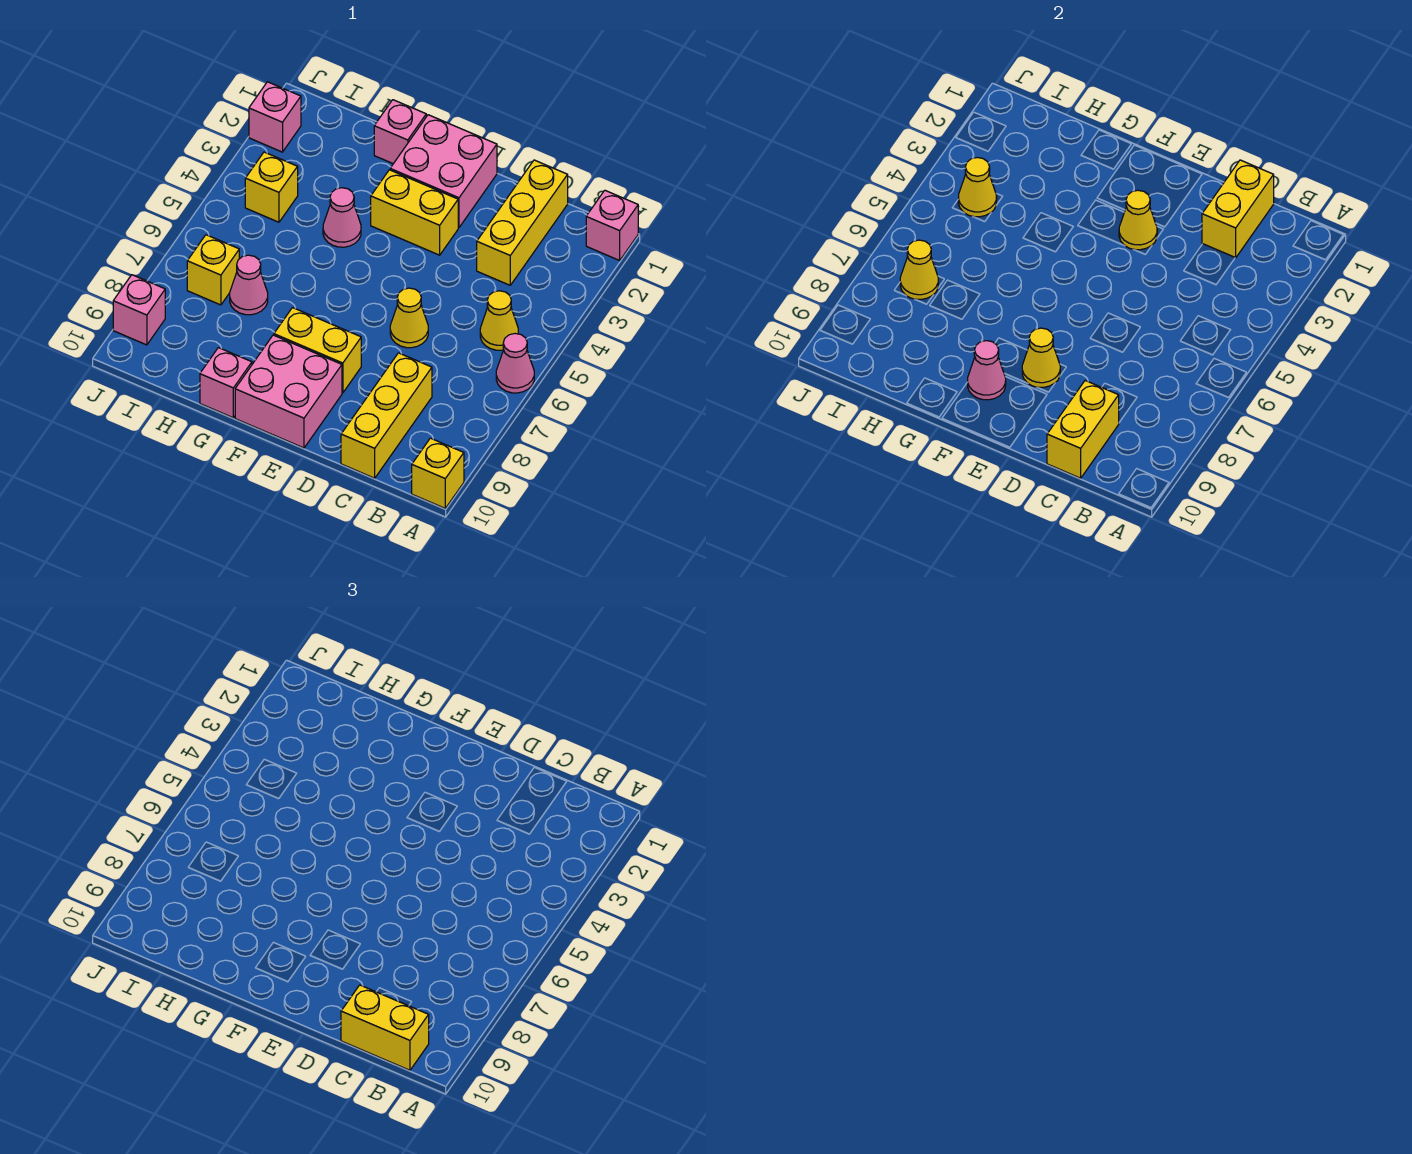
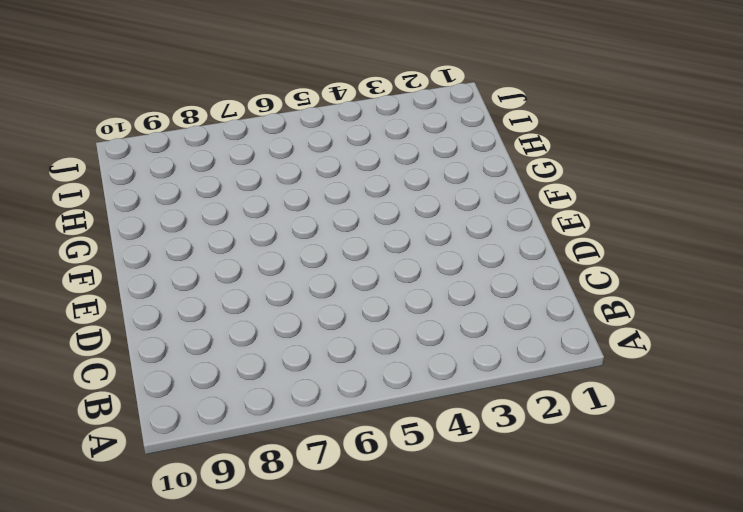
none -> pink brick A1 level 1
none -> pink cone A6 level 1
none -> yellow brick A10 level 1

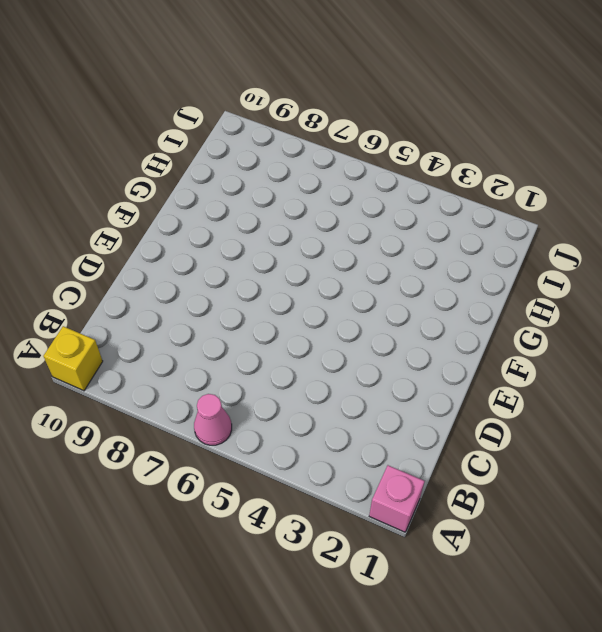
none -> yellow cone B5 level 1
none -> yellow brick C1:C3 level 1
none -> yellow brick C8:C10 level 1

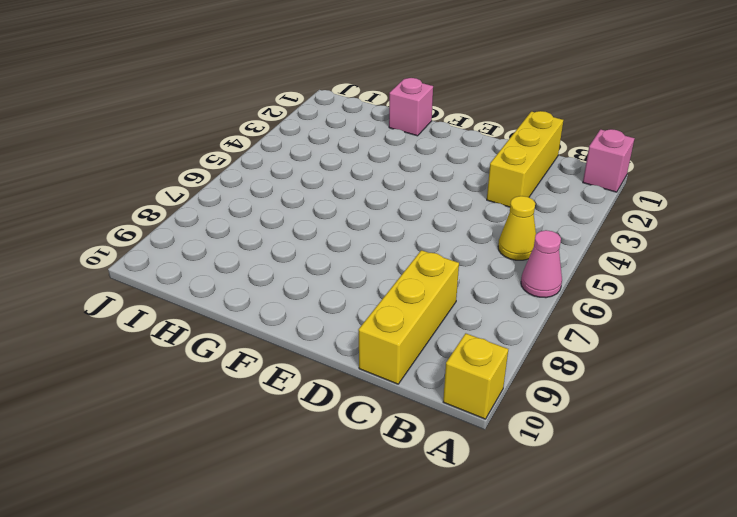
none -> yellow cone D6 level 1
none -> pink brick E1:F2 level 1
none -> yellow brick E3:F3 level 1

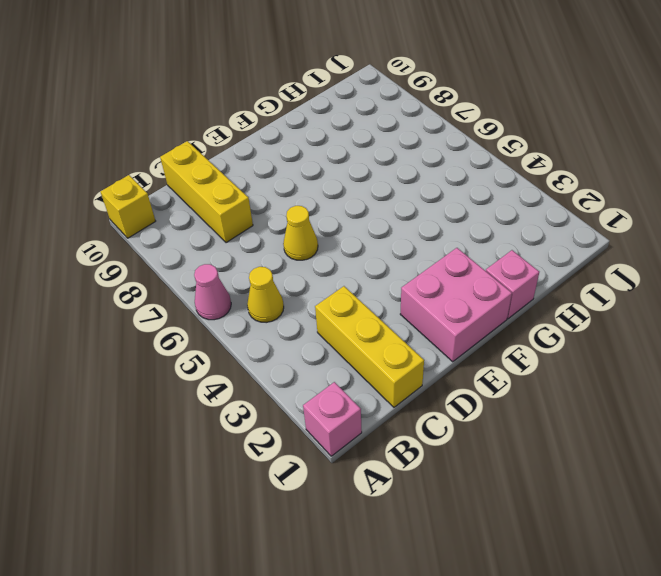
none -> yellow brick E3:F3 level 1
none -> yellow brick E8:F8 level 1
none -> pink brick E9:F10 level 1

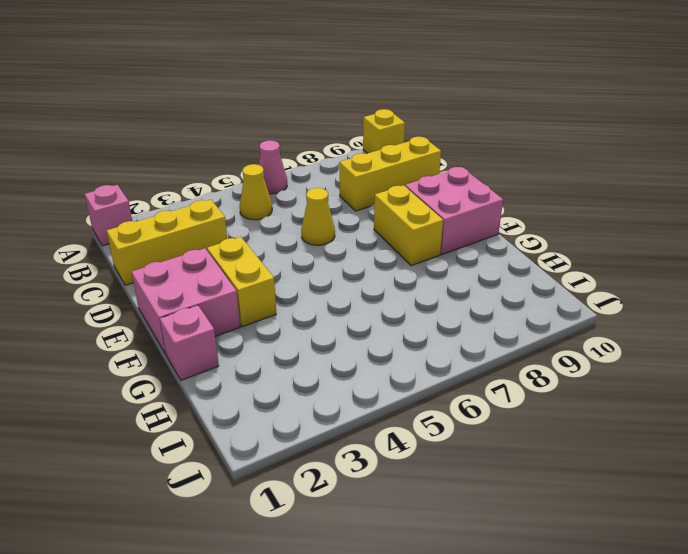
none -> pink cone G4 level 1
none -> pink brick G10 level 1
none -> pink cone H7 level 1

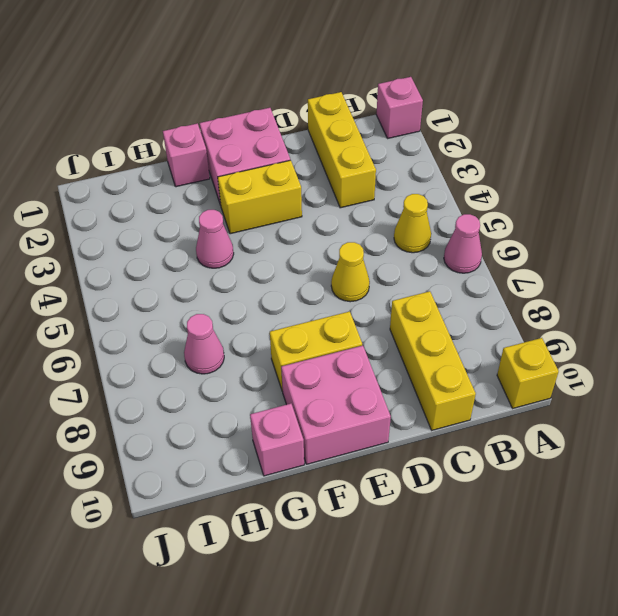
none -> yellow brick I4 level 1
none -> yellow brick I7 level 1
none -> pink brick J2 level 1

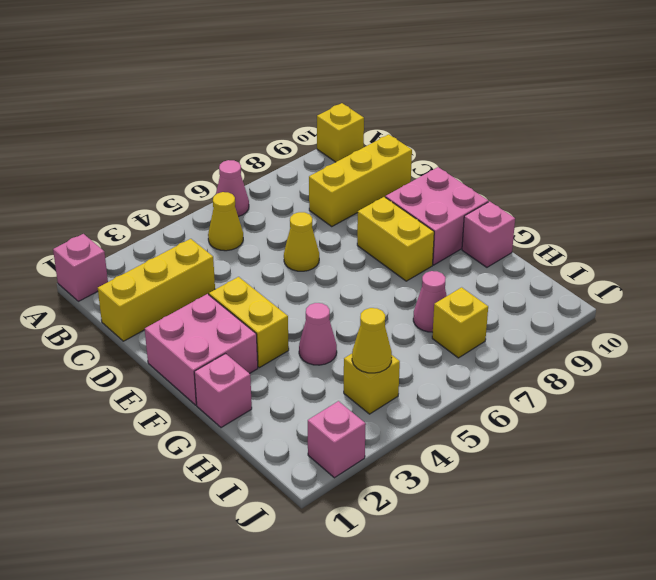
none -> pink brick J9 level 1
none -> yellow brick C1:C2 level 2
none -> yellow brick C9:C10 level 2

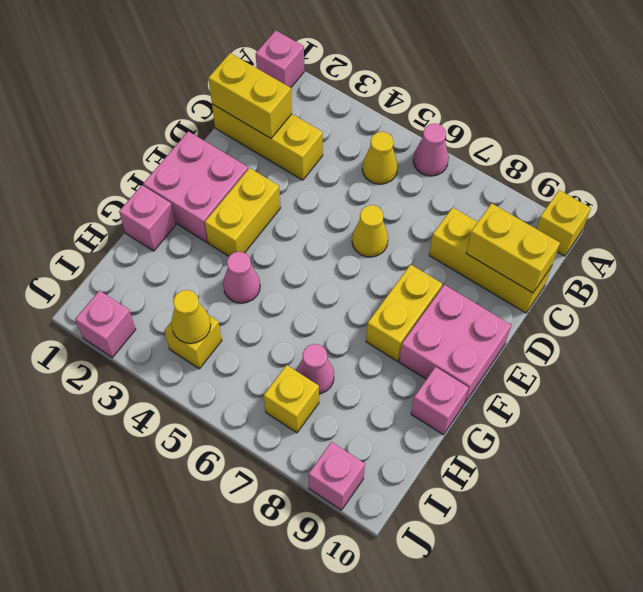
none -> yellow cone E3 level 2
none -> yellow cone E8 level 2
none -> pink cone F9 level 2

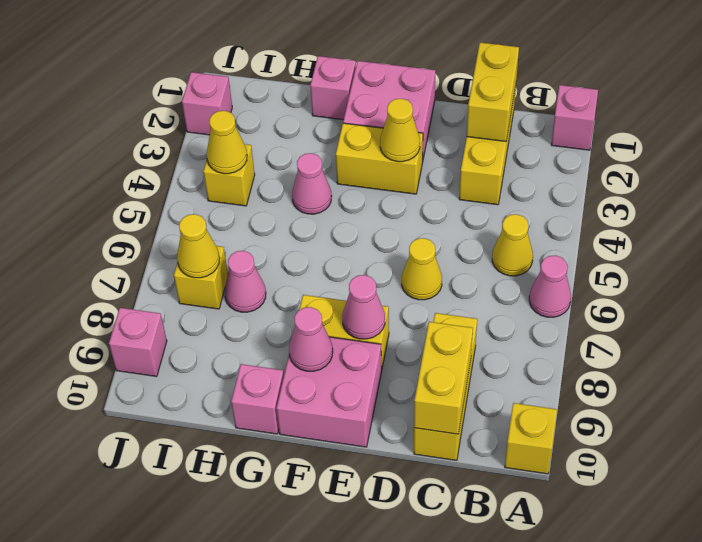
pink cone E8 level 2 -> yellow cone E8 level 2
none -> yellow brick B10:C10 level 3

